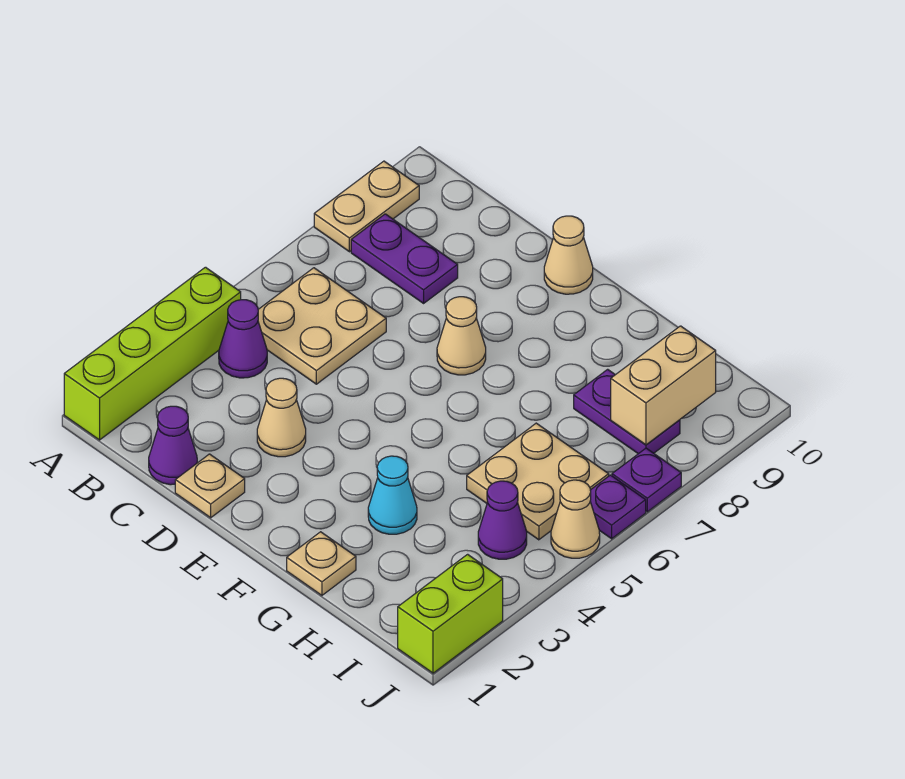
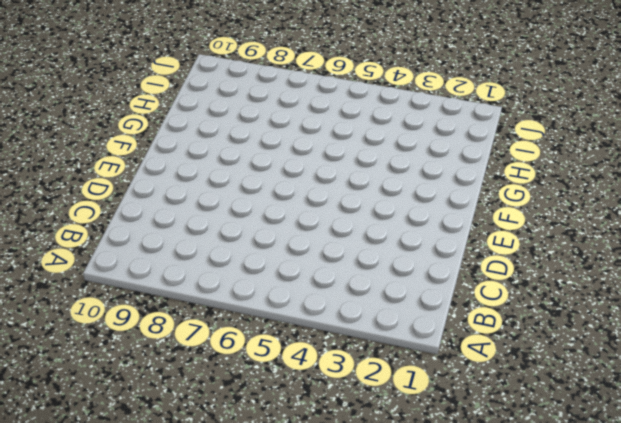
none -> lime brick A1:A4 level 1
none -> tan plate A8:A9 level 1
none -> purple cone B4 level 1

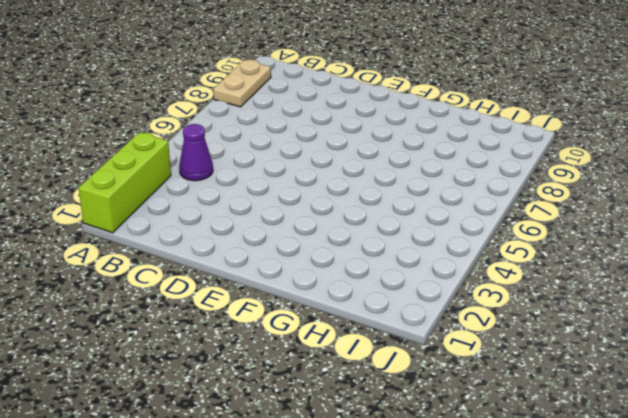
lime brick A1:A3 level 1 -> lime brick A1:A4 level 1
none -> tan plate B5:C6 level 1
none -> purple plate B8:C8 level 1
none -> purple cone C1 level 1

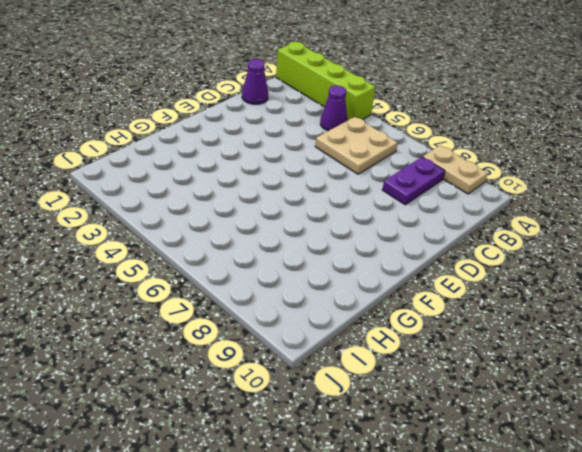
none -> tan plate D1 level 1
none -> tan cone D3 level 1
none -> tan cone E7 level 1

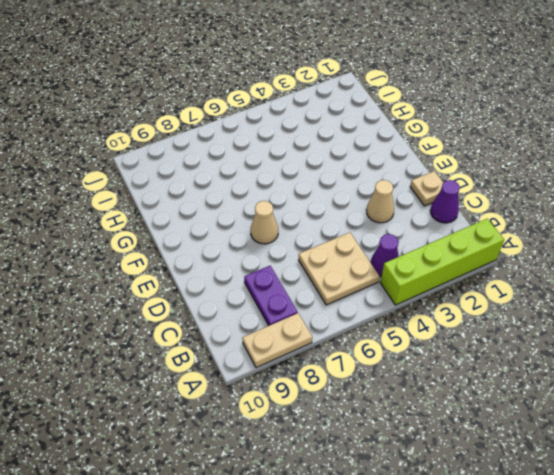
none -> tan cone E10 level 1
none -> tan plate G1 level 1
none -> cyan cone G3 level 1

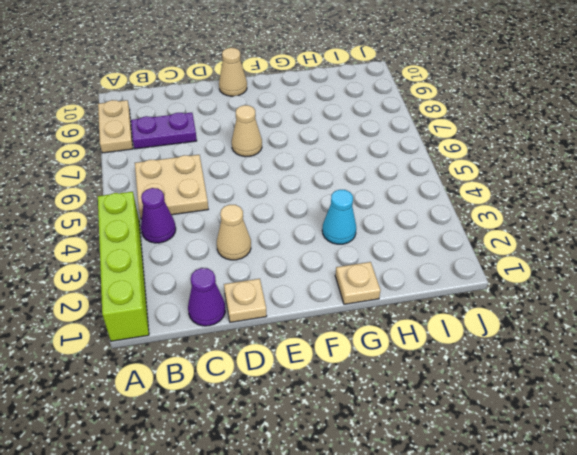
none -> tan plate H5:I6 level 1
none -> purple plate H8:I8 level 1
none -> purple cone I4 level 1

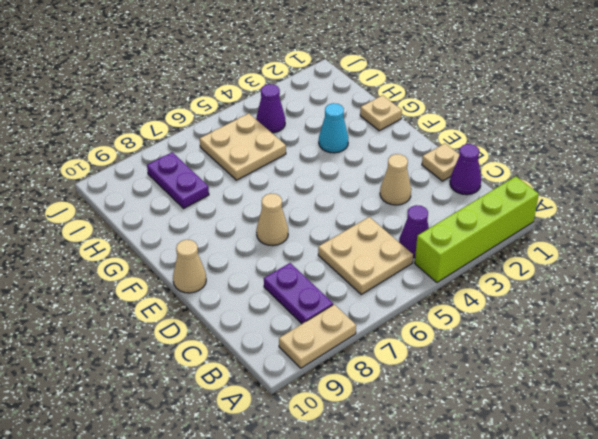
none -> lime brick J1:J2 level 1
none -> tan cone J5 level 1
none -> purple plate J6 level 1

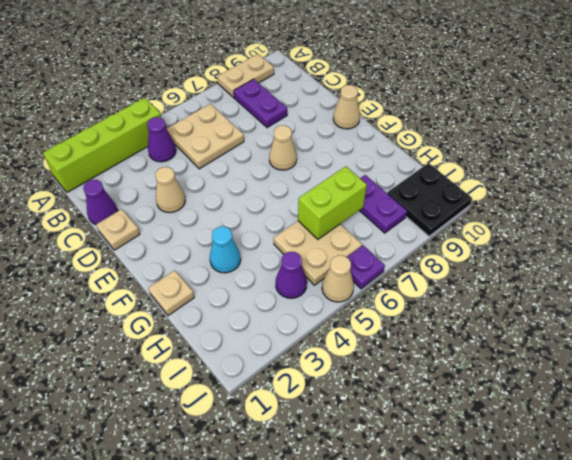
lime brick H6:H7 level 2 -> lime brick J1:J2 level 1
black plate I9:J10 level 1 -> none
none -> purple plate J7 level 1
none -> tan brick I8:I9 level 2

